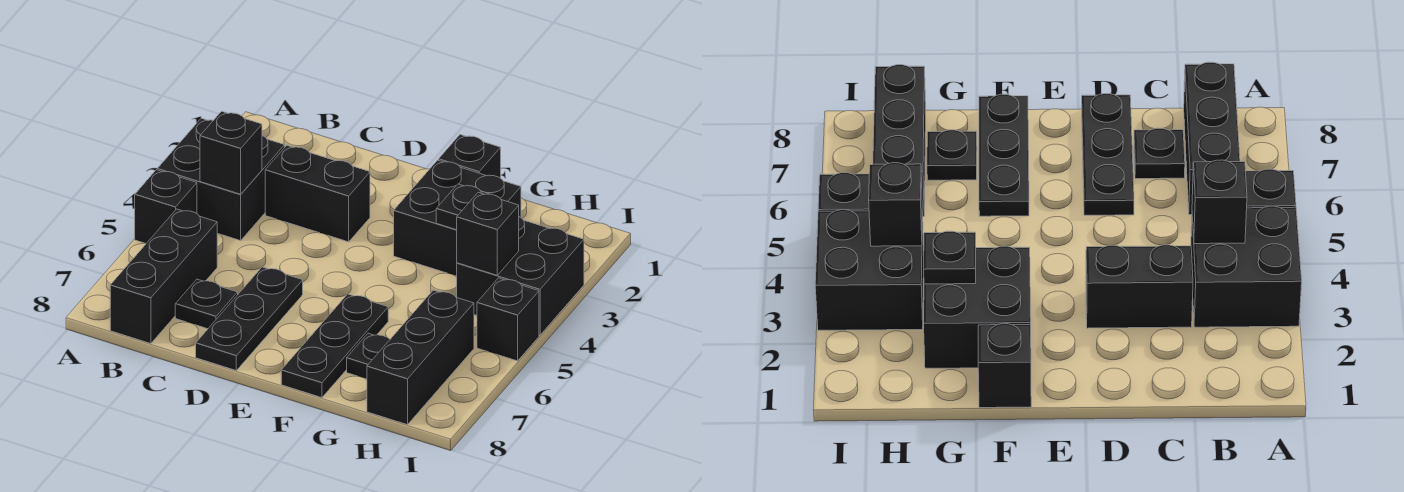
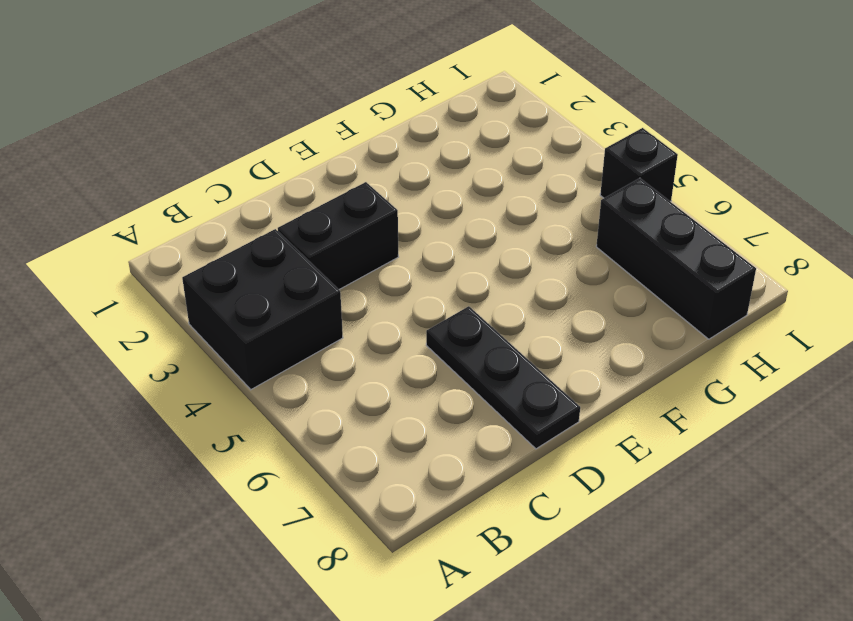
none -> black brick A5 level 1
none -> black brick B6:B8 level 1
none -> black plate C7 level 1

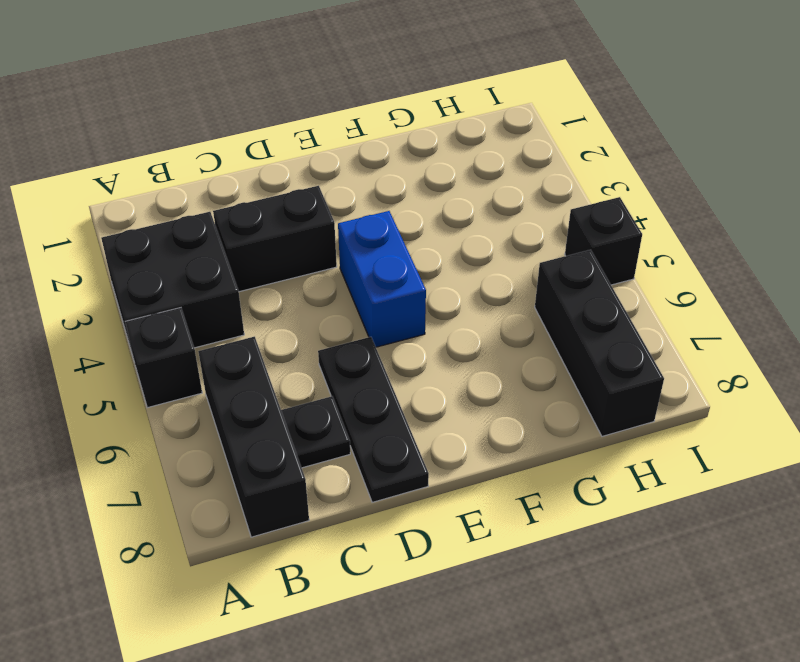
blue brick E4:E5 level 1 -> none
none -> black brick F1 level 1
none -> black brick F2:G3 level 1
none -> black plate F6:F8 level 1

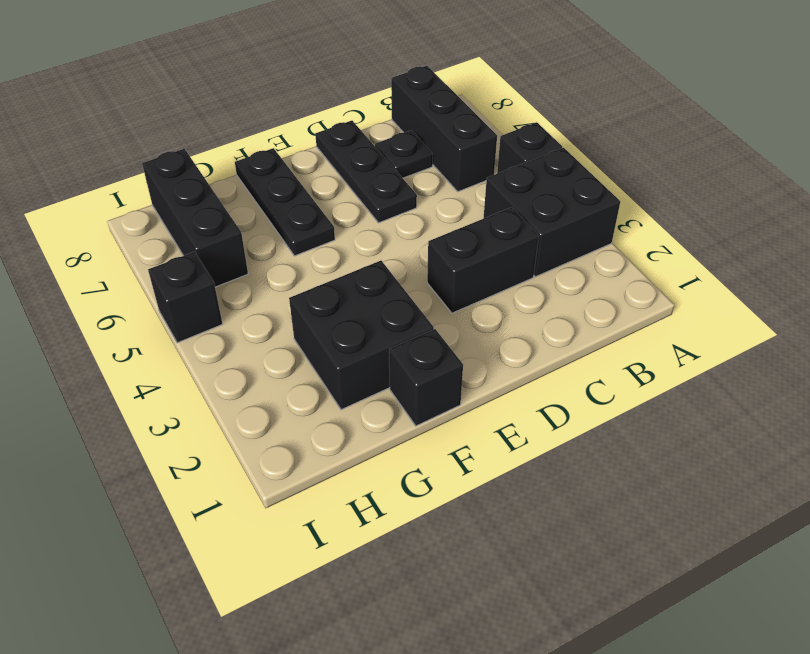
none -> black plate G7 level 1
none -> black brick H3:I4 level 1
none -> black brick B4 level 2

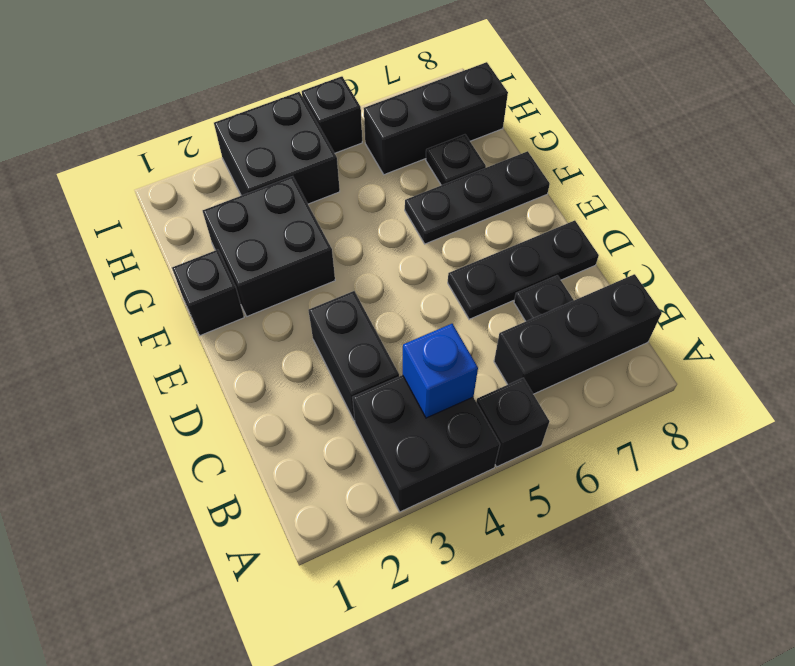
blue brick B4 level 2 -> black brick B4 level 2
none -> black plate G3 level 2
none -> black brick H4 level 2

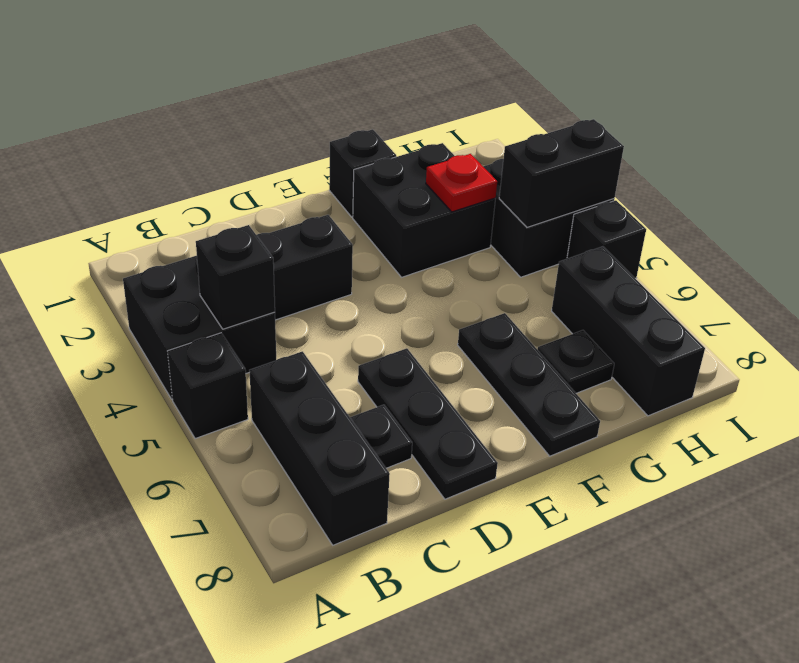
red plate G3 level 2 -> black plate G3 level 2
black brick H4:I4 level 2 -> black brick H4 level 2

